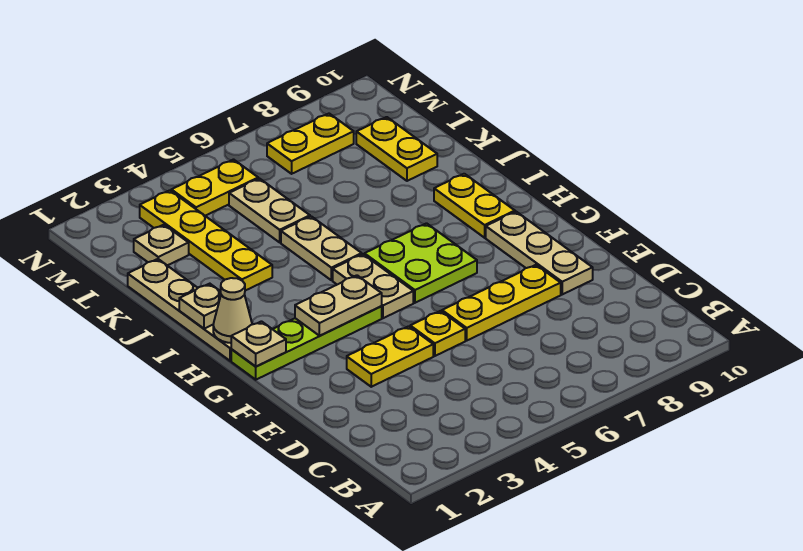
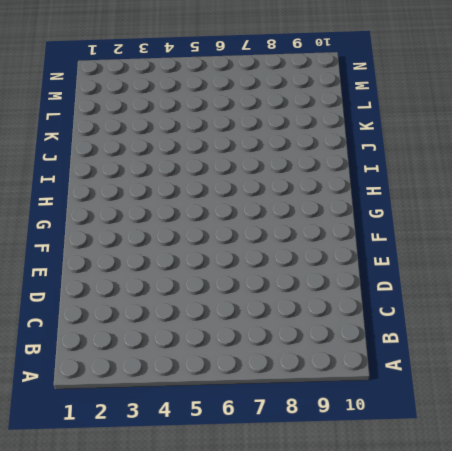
none -> yellow plate E3:E4 level 1
none -> yellow plate E5 level 1
none -> yellow plate E6:E8 level 1

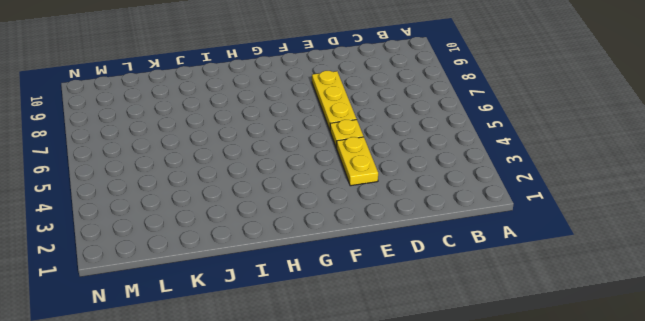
none -> tan plate E9:G9 level 1
none -> lime plate G1:G4 level 1
none -> tan plate G5:H5 level 1

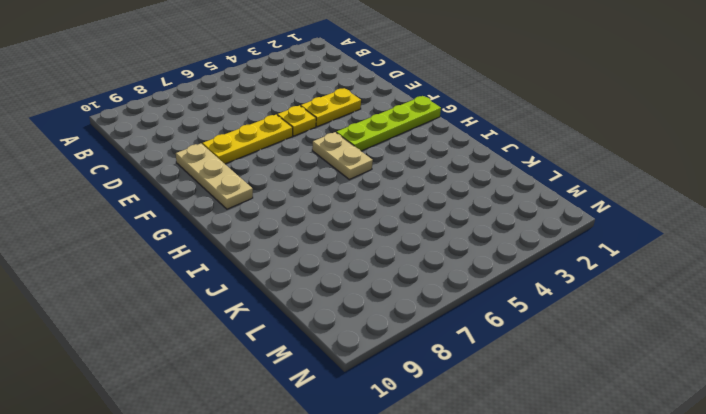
none -> lime plate G6:H7 level 1
none -> tan plate H1:K1 level 1
none -> yellow plate H9:I9 level 1

